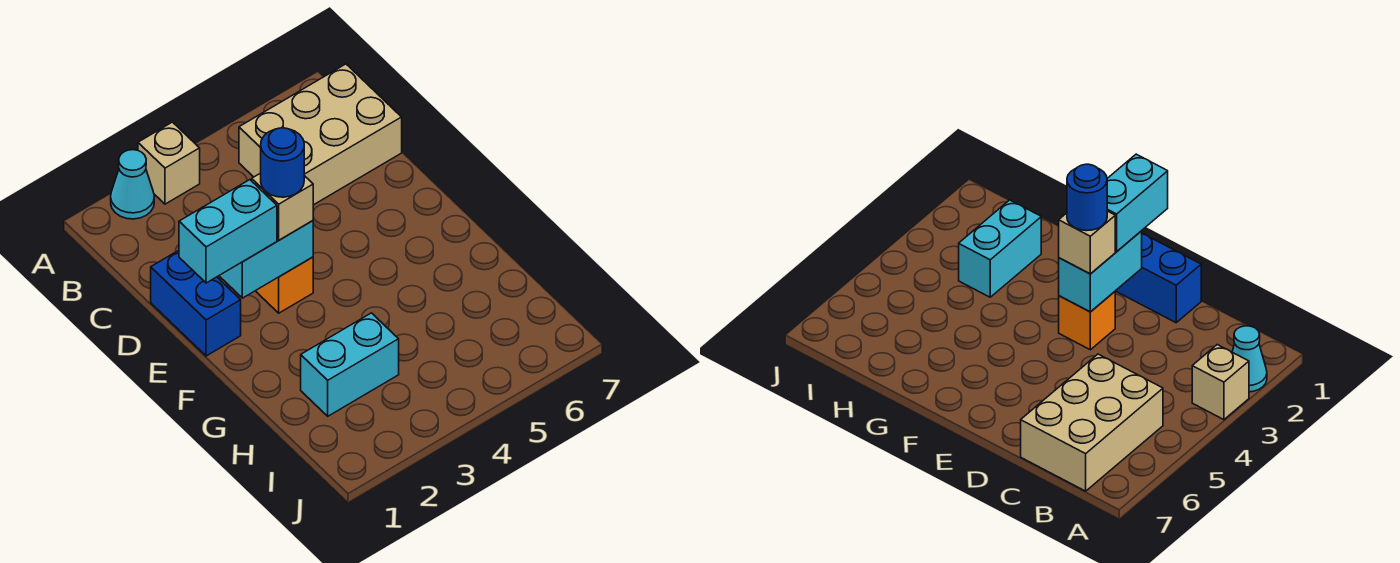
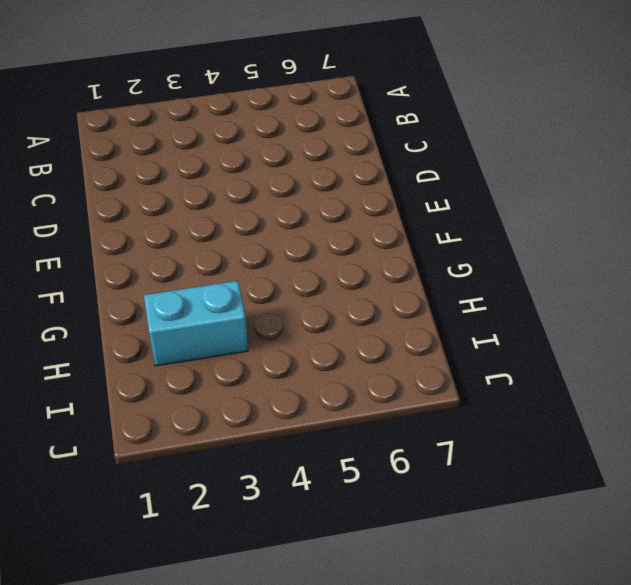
none -> cyan cone A2 level 1
none -> tan brick A3 level 1

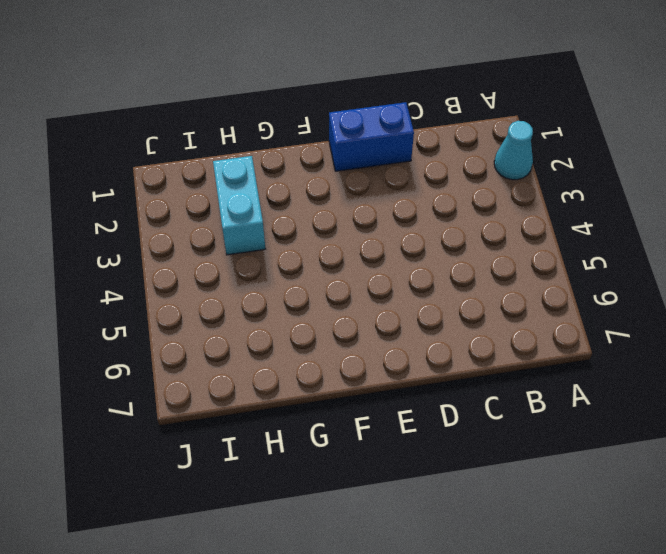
none -> tan brick A3 level 1
none -> tan brick B5:C7 level 1

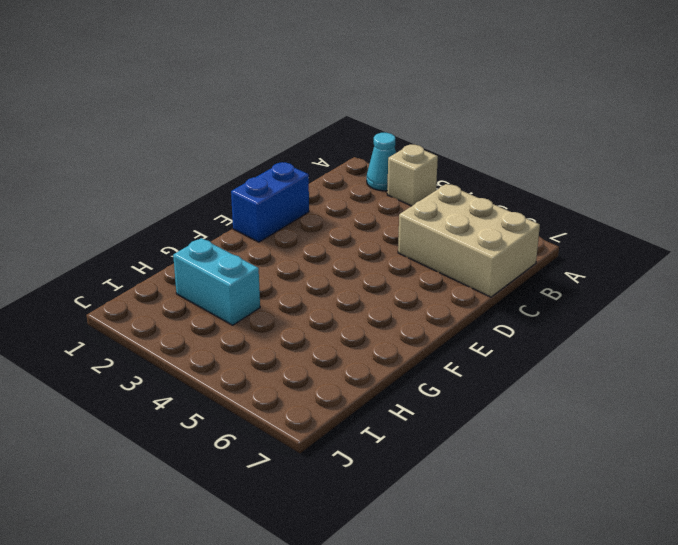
none -> orange brick E3 level 1
none -> cyan brick E2:E3 level 2

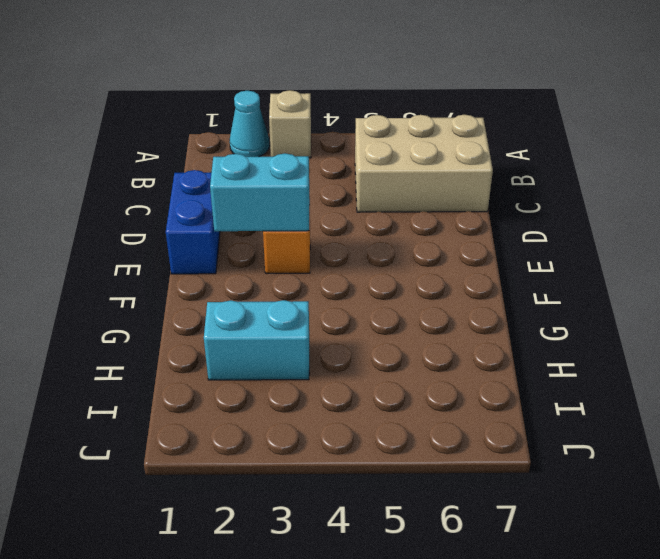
none -> cyan brick E1:E2 level 3
none -> tan brick E3 level 3

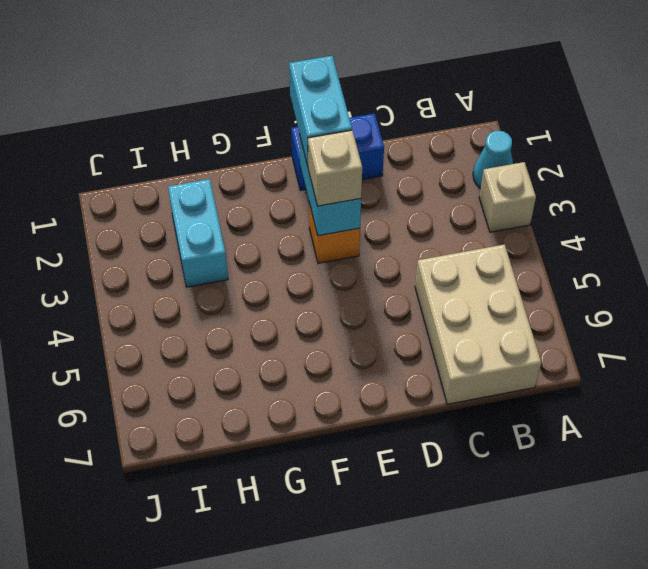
none -> blue round brick E3 level 4

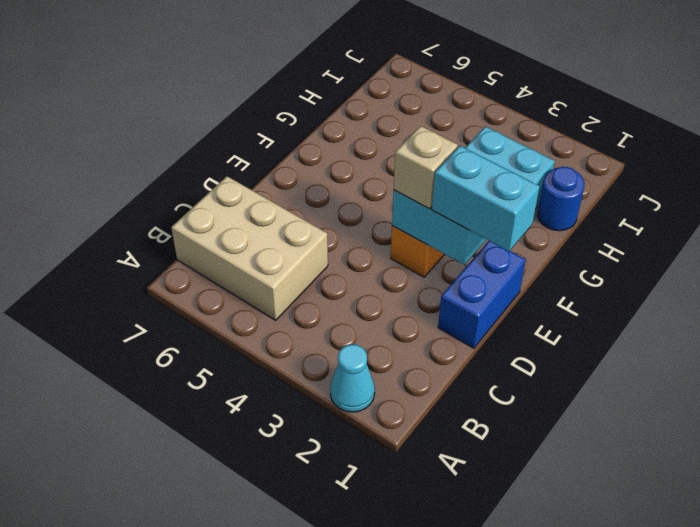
blue round brick H1 level 1 -> blue round brick E3 level 4
none -> tan brick A3 level 1

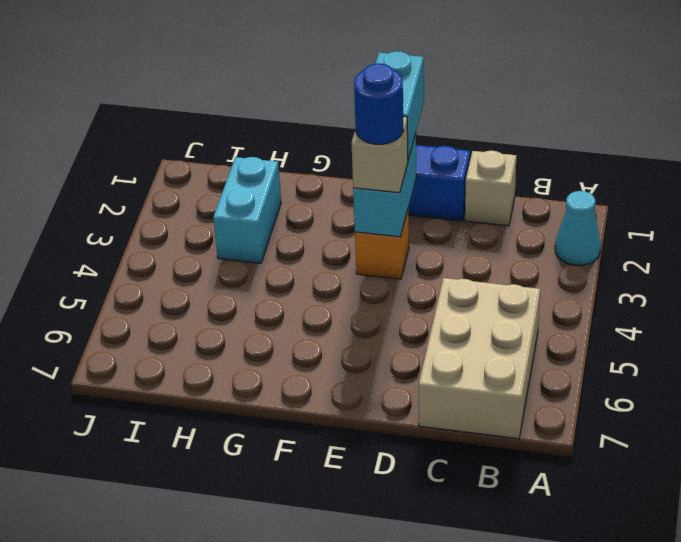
tan brick C1 level 1 -> tan brick A3 level 1

